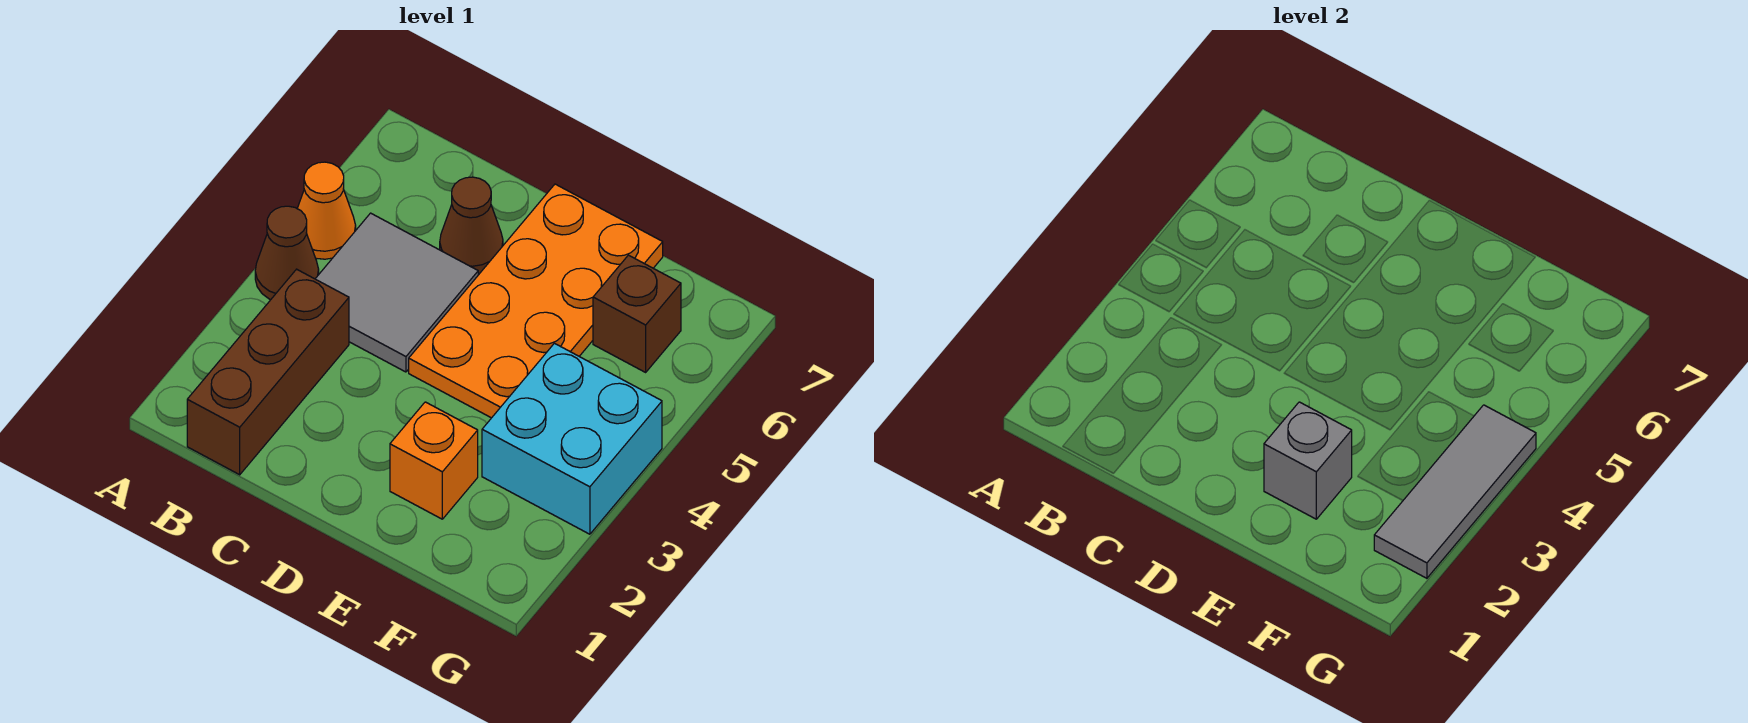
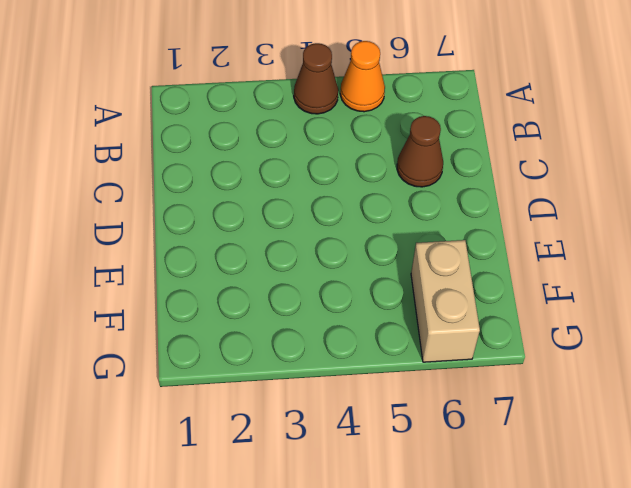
tan brick F6:G6 level 1 -> brown brick F6 level 1
none -> brown brick B1:B3 level 1
none -> grey tile B4:C5 level 1

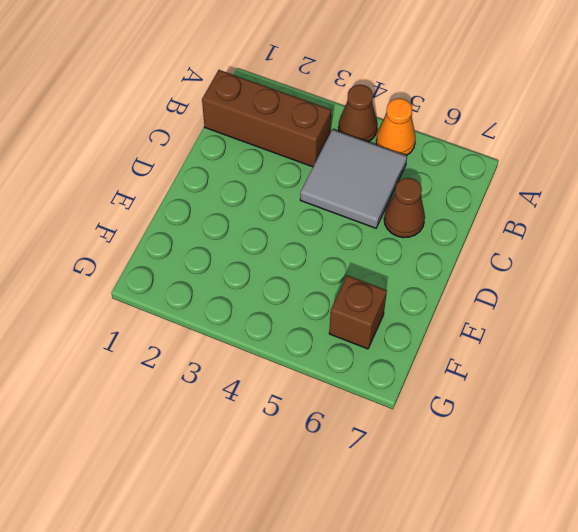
none -> orange plate D4:E7 level 1
none -> orange brick E2 level 1

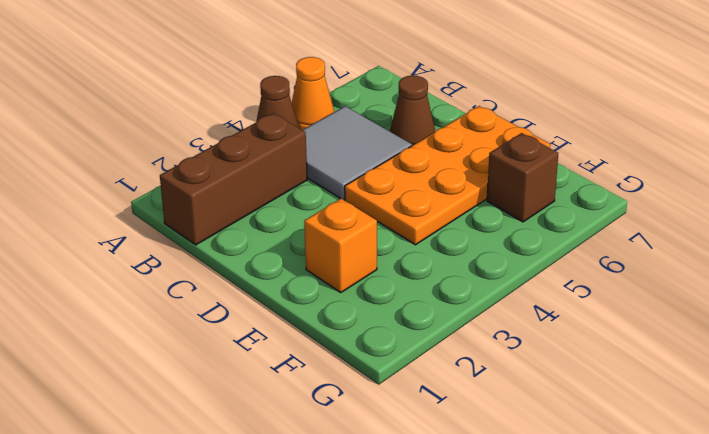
none -> cyan brick F3:G4 level 1
none -> grey brick E2 level 2

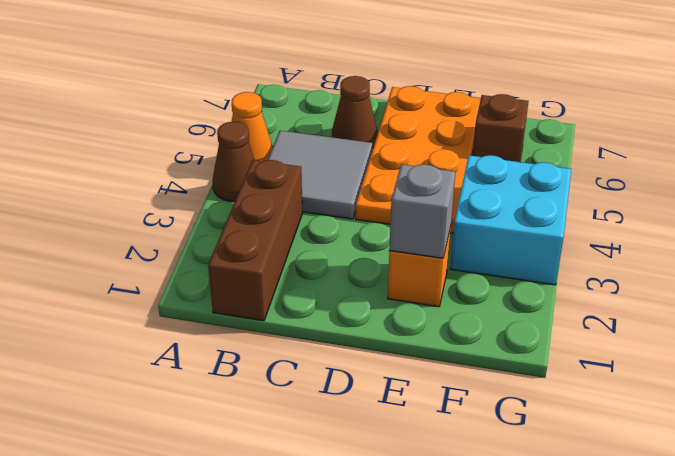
none -> grey tile G2:G4 level 2

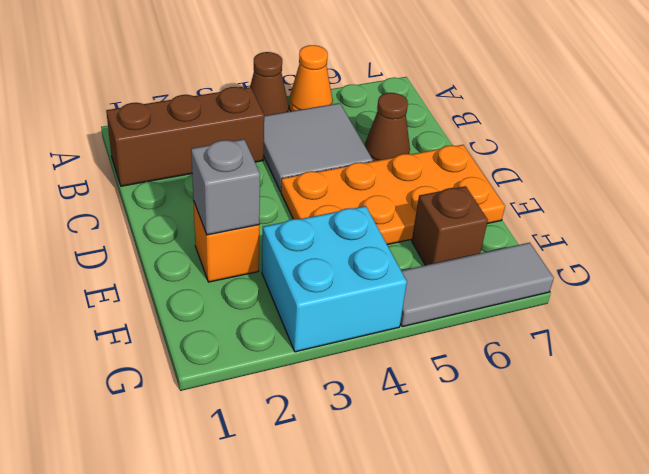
grey tile G5:G7 level 1 -> grey tile G2:G4 level 2

